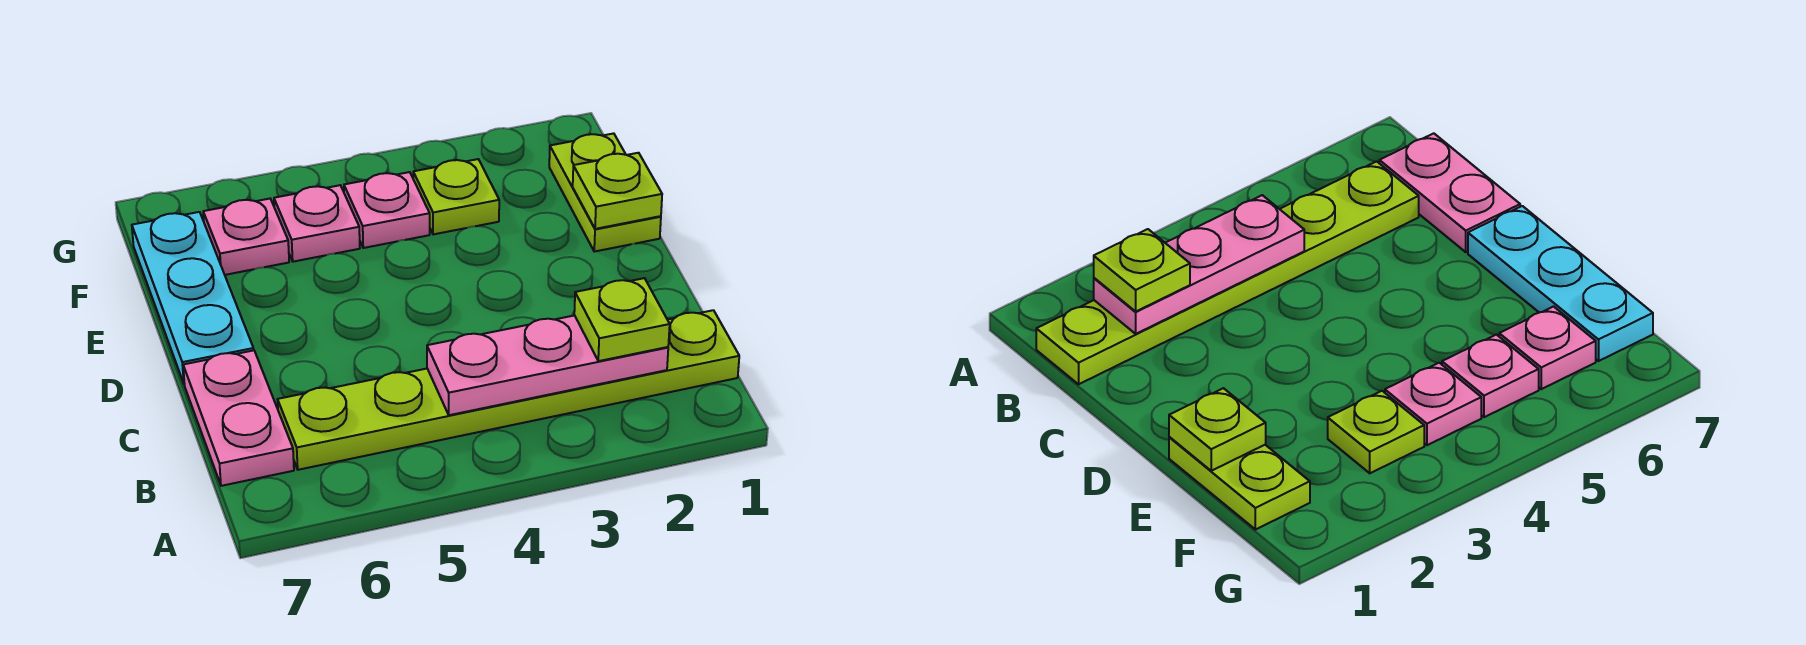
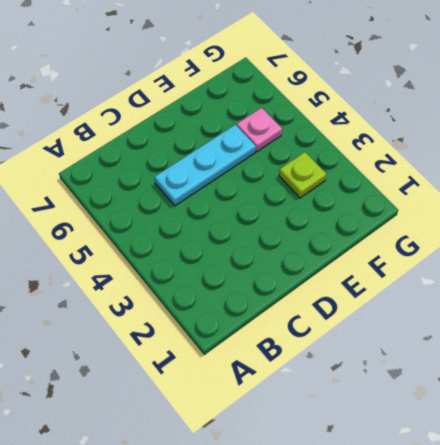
cyan plate C5:E5 level 1 -> cyan plate D7:F7 level 1
none -> lime plate B1:B6 level 1
none -> pink plate B7:C7 level 1

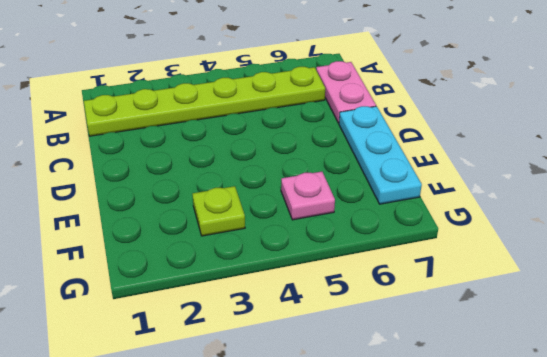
none -> lime plate E1:F1 level 1
none -> pink plate F4 level 1

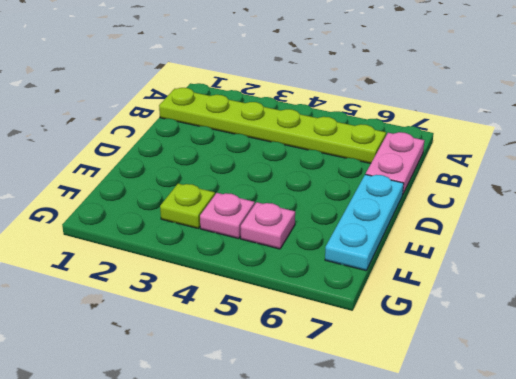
none -> lime plate E1:F1 level 1
none -> pink plate F6 level 1

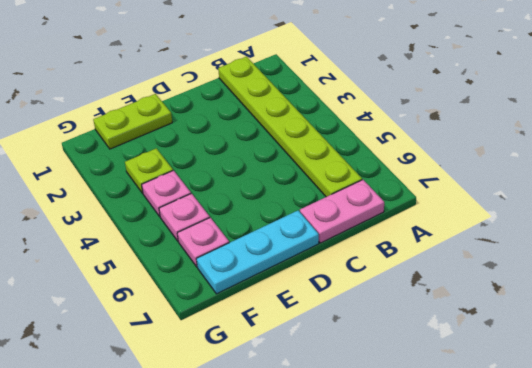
none -> pink plate B2:B4 level 2
none -> lime plate E1 level 2

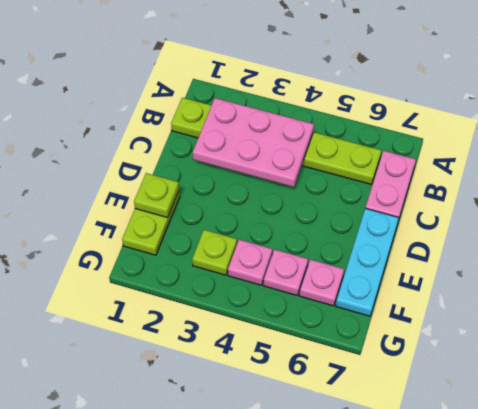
pink plate B2:C4 level 2 -> pink plate B2:B4 level 2
none -> lime plate B2 level 3

